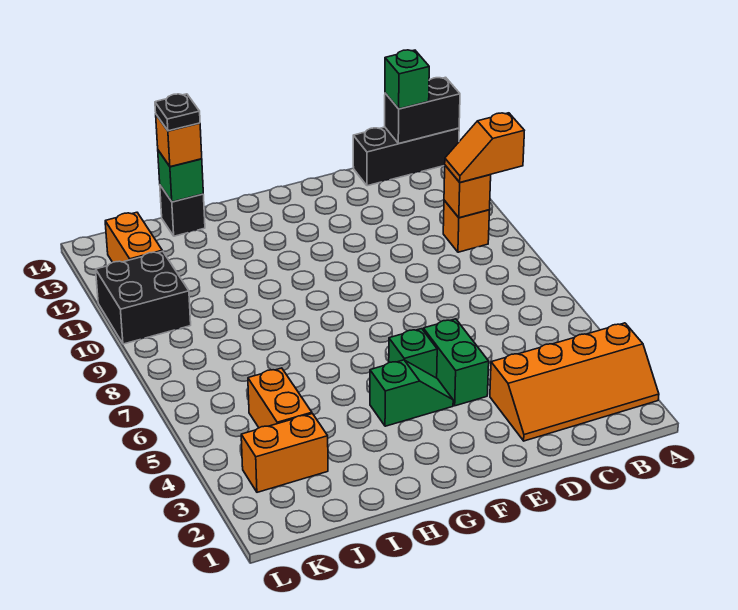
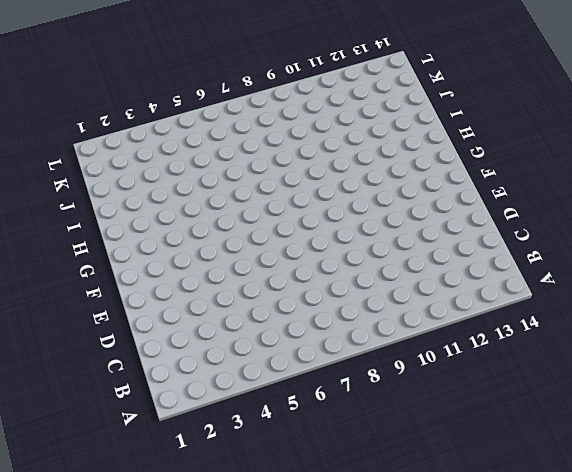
none -> orange slope A2:D3 level 1 top 3
none -> black brick A14:C14 level 1
none -> orange brick B10 level 1

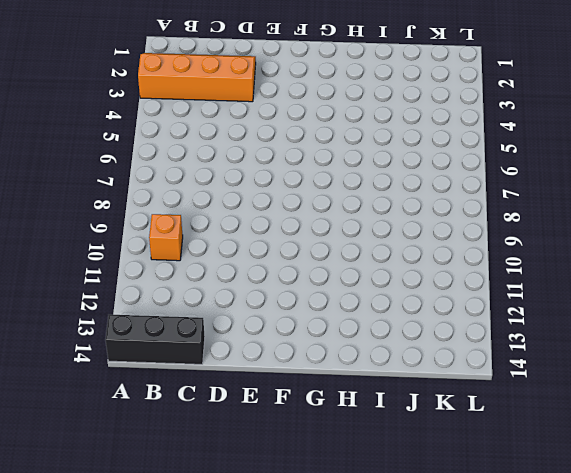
none -> green brick E4:E5 level 1
none -> green slope F4:G4 level 1 top G
none -> green brick F5 level 1

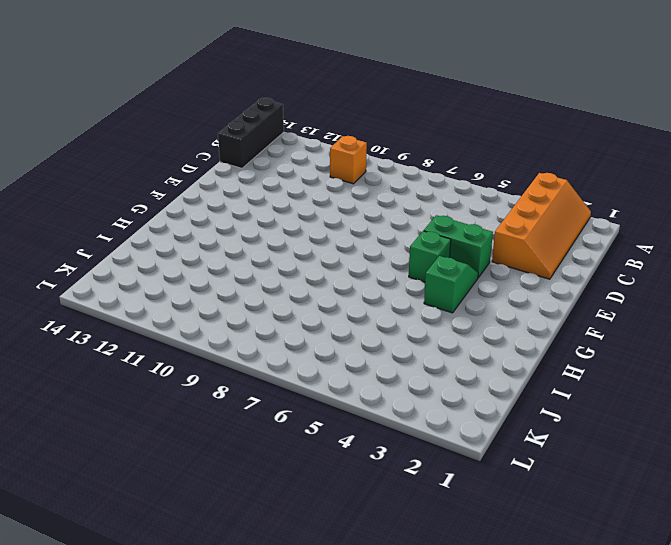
none -> black brick I14 level 1
none -> orange brick J3:K3 level 1
none -> orange brick J4:J5 level 1

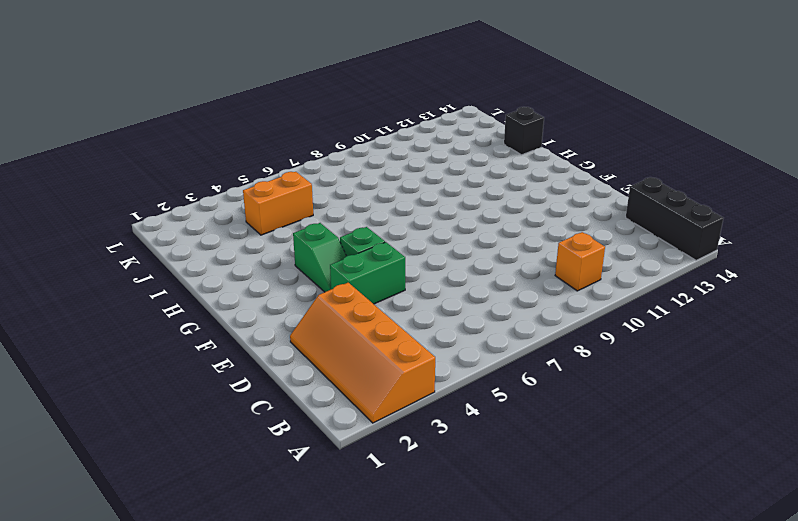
none -> orange brick J3:K3 level 1
none -> black brick K10:L11 level 1
none -> orange brick K12:K13 level 1

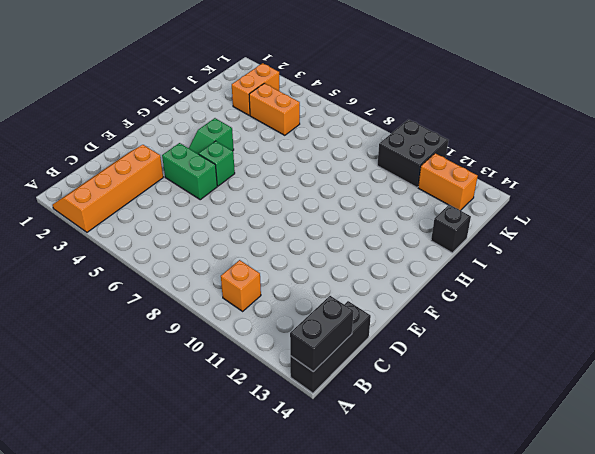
none -> orange brick B10 level 2
none -> green brick I14 level 2
none -> orange slope A10:B10 level 3 top A

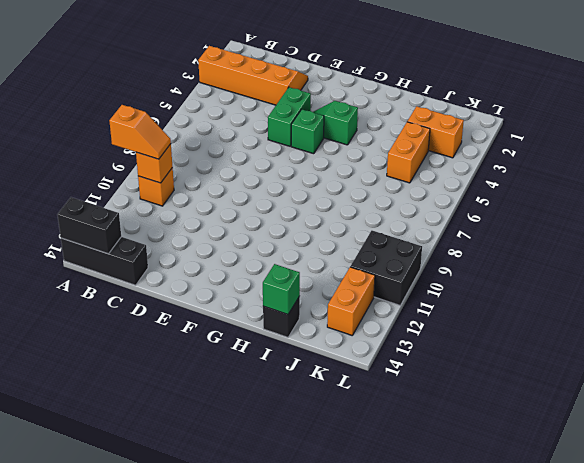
none -> green brick B14 level 3
none -> orange brick I14 level 3
none -> black plate I14 level 4

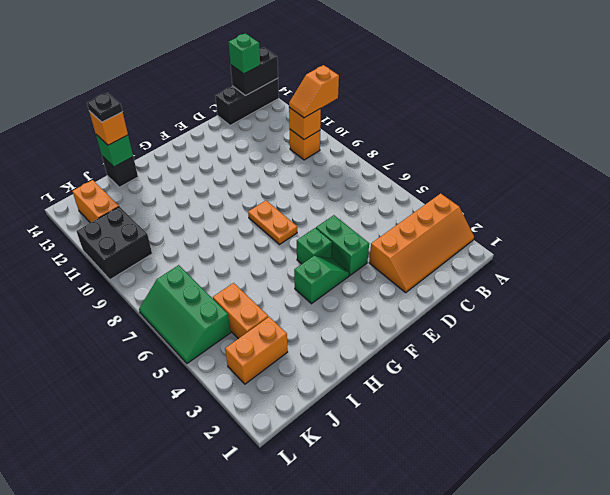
orange plate F7:F8 level 1 -> none
green slope K5:L7 level 1 top K -> none

